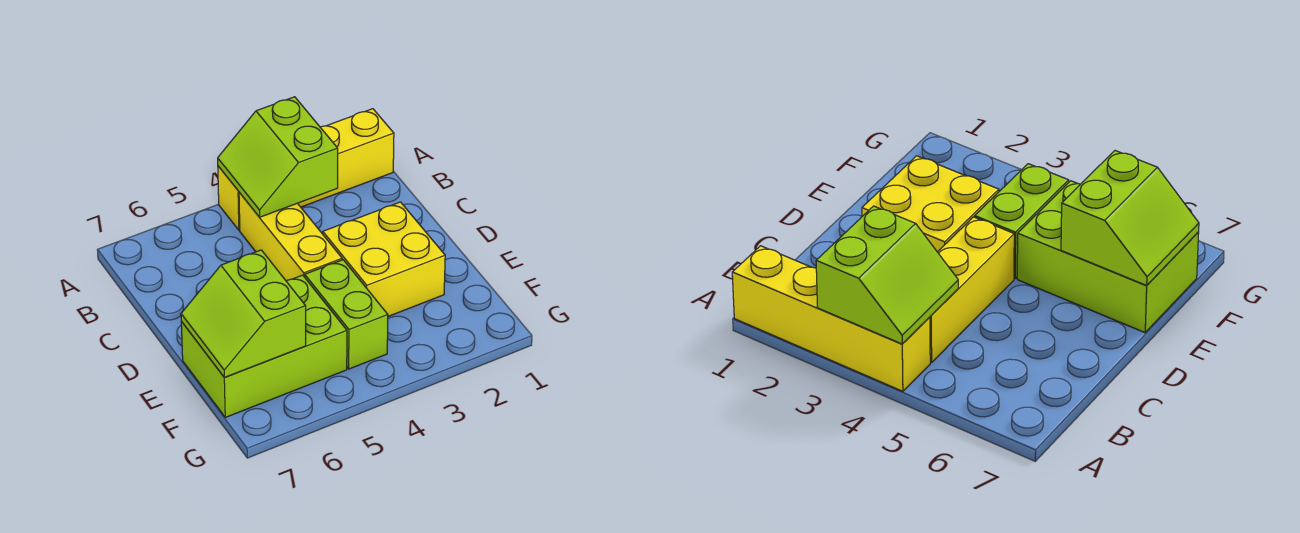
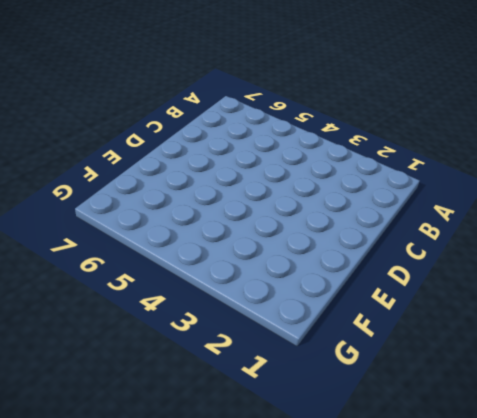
none -> yellow brick A1:A4 level 1
none -> yellow brick B4:D4 level 1

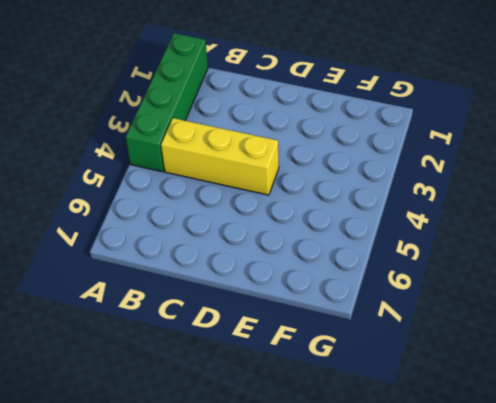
green brick A1:A4 level 1 -> yellow brick A1:A4 level 1
none -> yellow brick D2:E3 level 1
none -> lime brick E4:F4 level 1

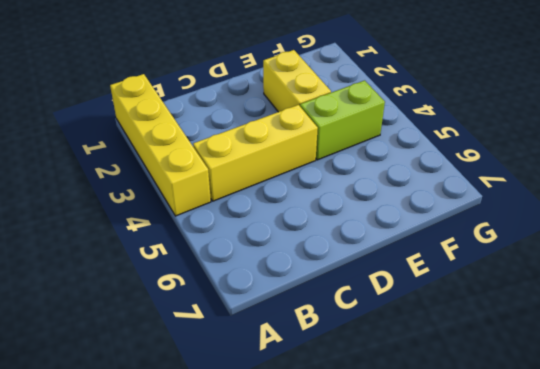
yellow brick E2:E3 level 1 -> yellow brick D2:E3 level 1
none -> lime brick E5:F7 level 1
none -> lime slope A3:B4 level 2 top 3

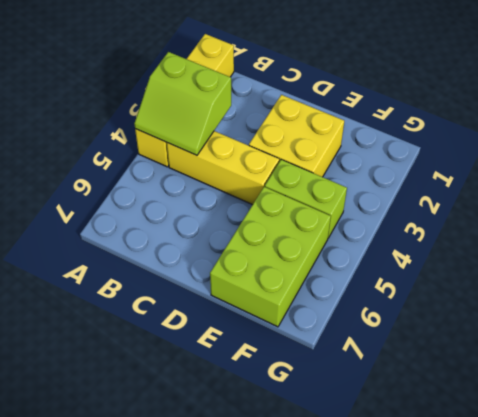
none -> lime slope E6:F7 level 2 top 6

